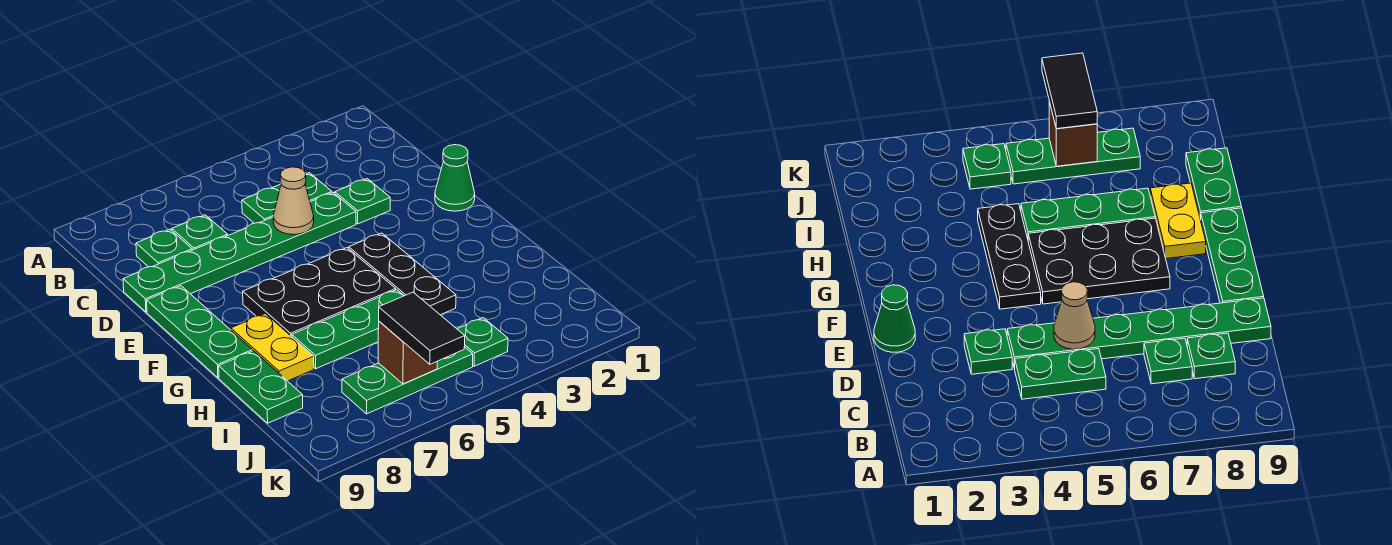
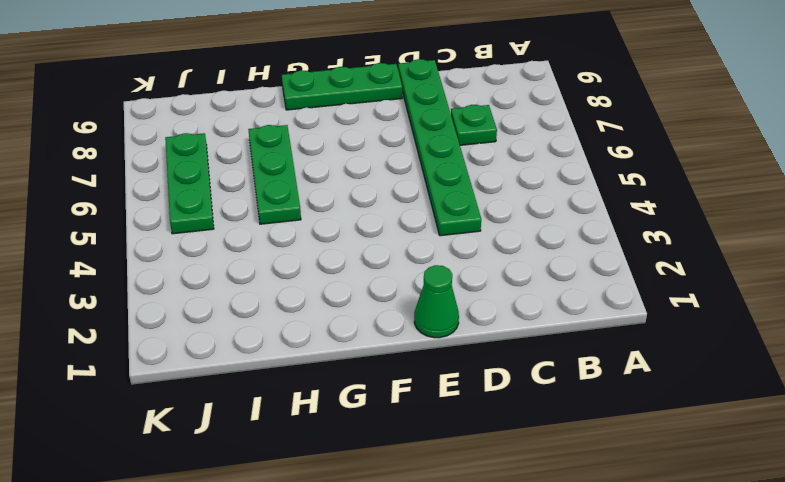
none -> green plate C4:C5 level 1
none -> green plate C8 level 1
none -> green plate D3 level 1

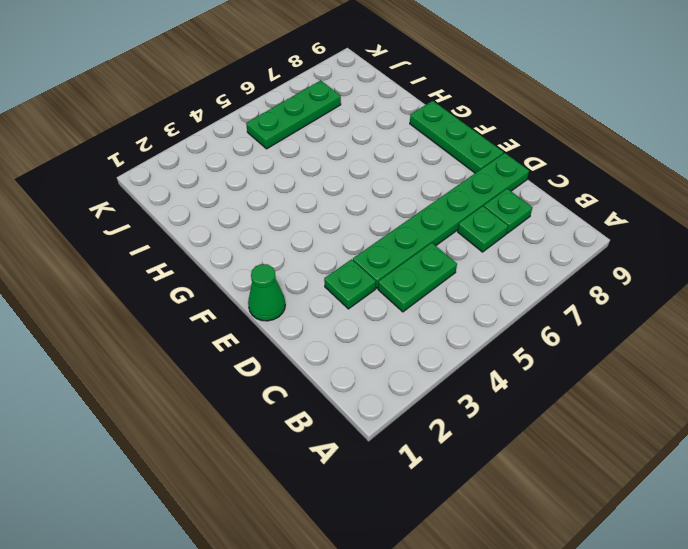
none -> black plate F4:H4 level 1
none -> black plate F5:G7 level 1
none -> yellow plate G8:H8 level 1

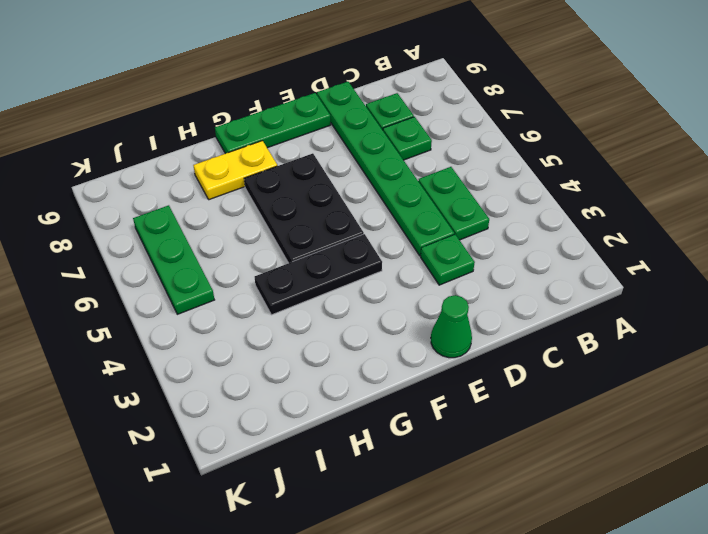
none -> green plate H5:H7 level 1
none -> green plate H9:I9 level 1
none -> green plate J4 level 1

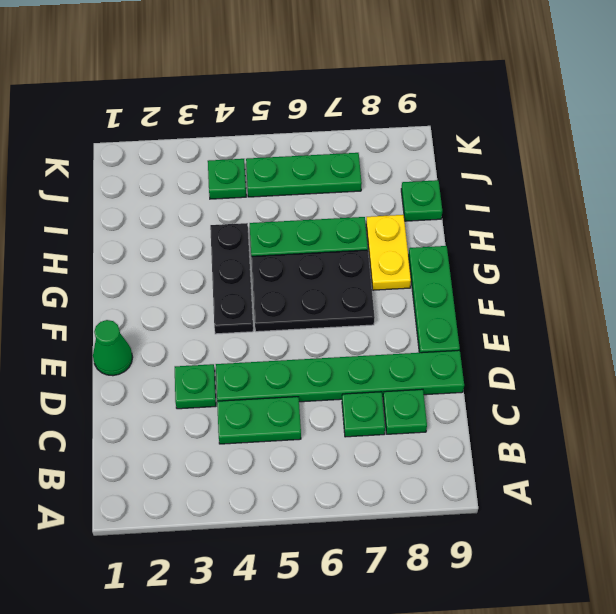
green plate I9 level 1 -> green plate H9:I9 level 1
none -> tan cone D5 level 2
none -> brown brick J6 level 2
none -> black tile J6:K6 level 3

